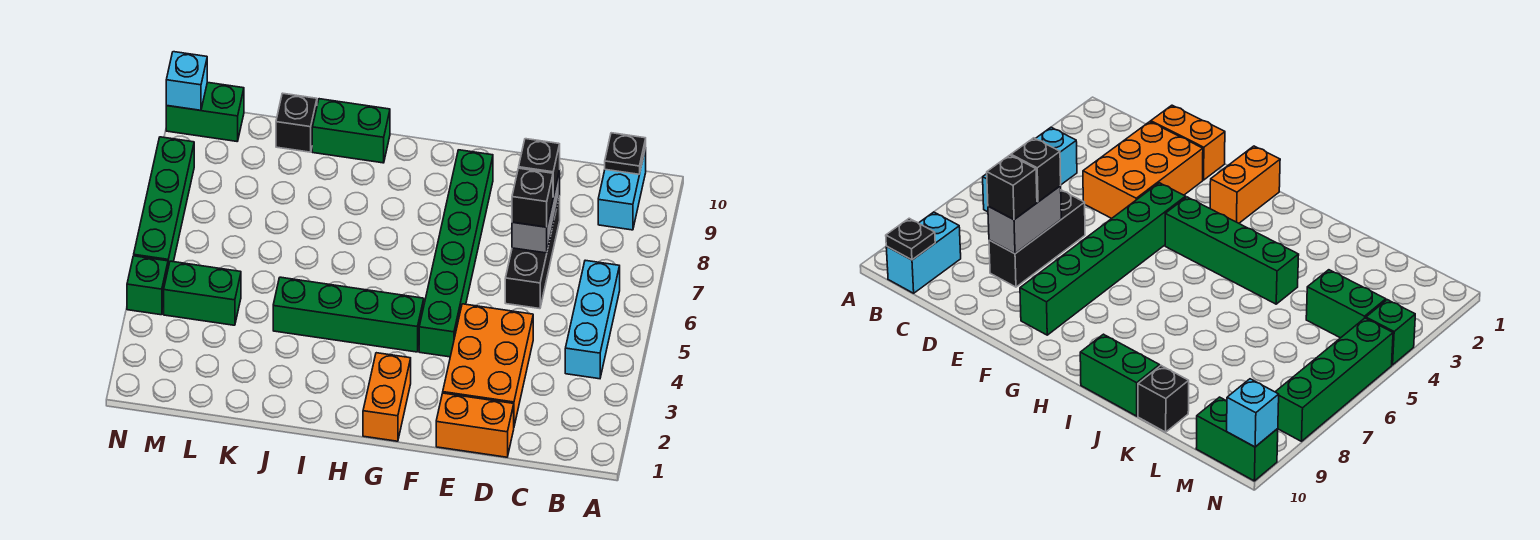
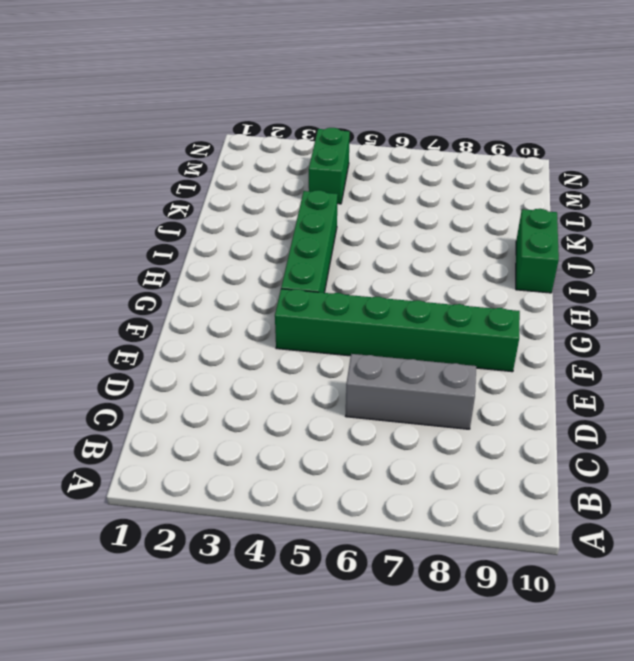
grey brick D6:D8 level 1 -> black brick D6:D8 level 1
none -> cyan brick B4:B6 level 1
none -> cyan brick B9:B10 level 1
none -> orange brick D1:E1 level 1

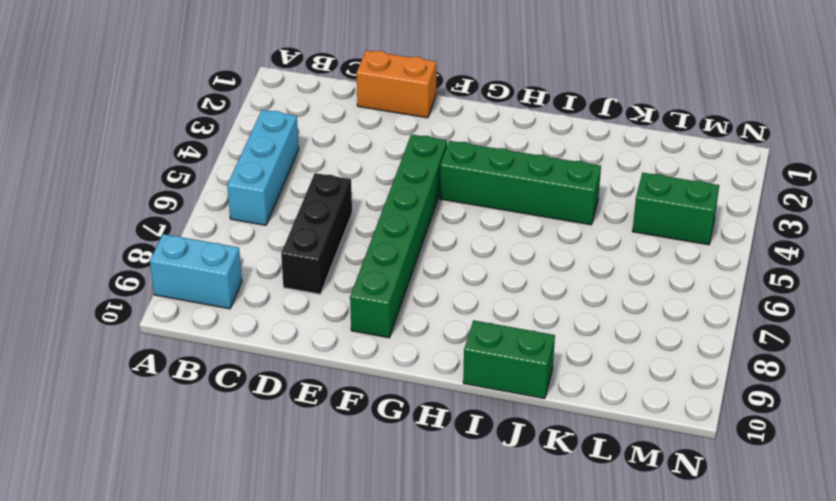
cyan brick A9:B9 level 1 -> cyan brick B9:B10 level 1
none -> orange brick D2:E4 level 1
none -> orange brick G1:G2 level 1
none -> black brick K10 level 1

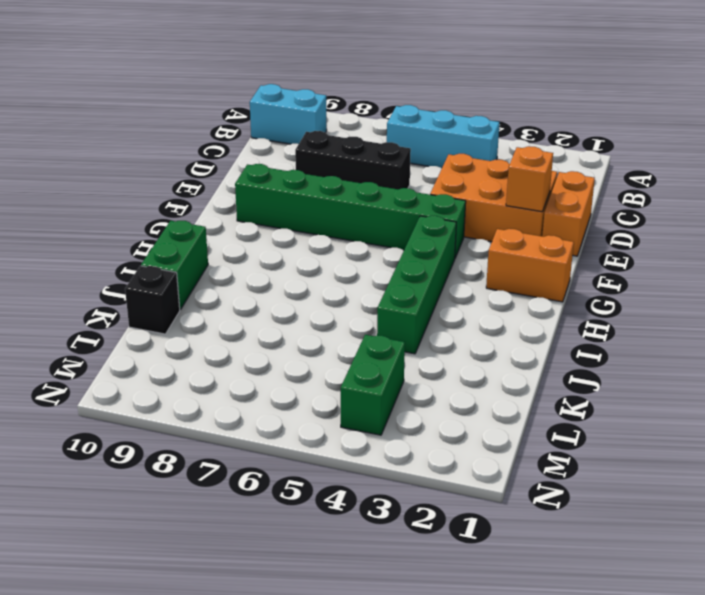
orange brick E2 level 2 -> none
none -> green brick M10:N10 level 1
none -> green brick N4 level 1
none -> green brick N5:N8 level 1

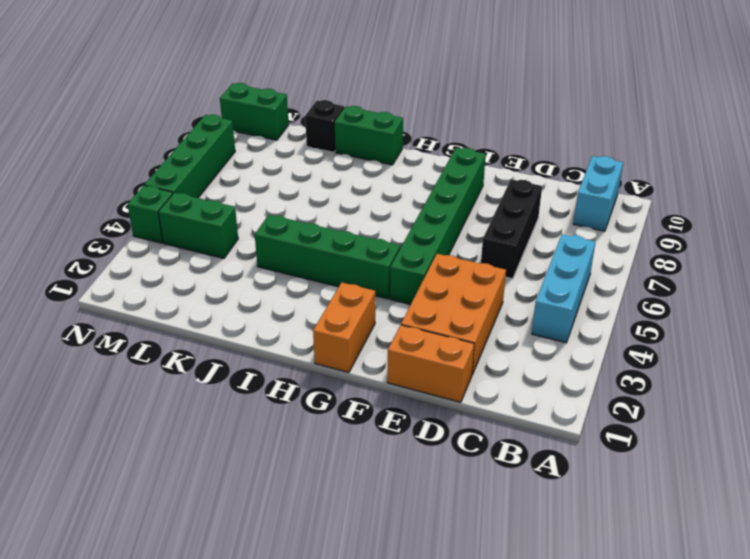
none -> black plate B10 level 2
none -> grey brick D7:D8 level 2
none -> cyan brick N10 level 2

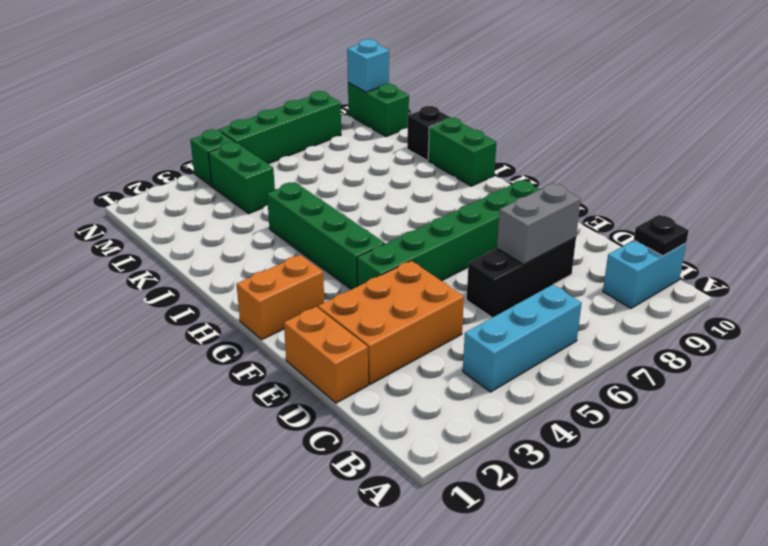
none -> black brick D7 level 3
none -> black brick D8 level 3

